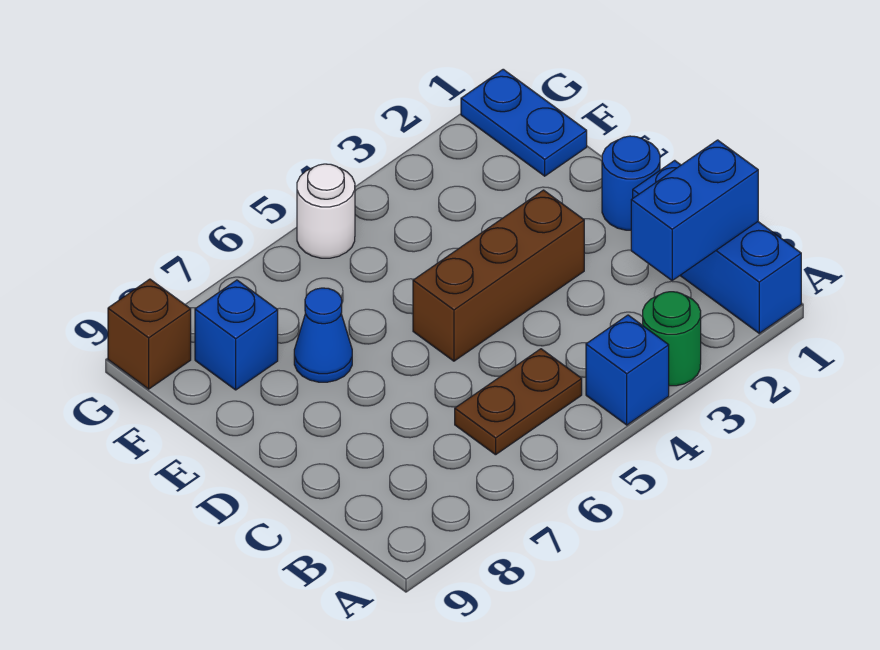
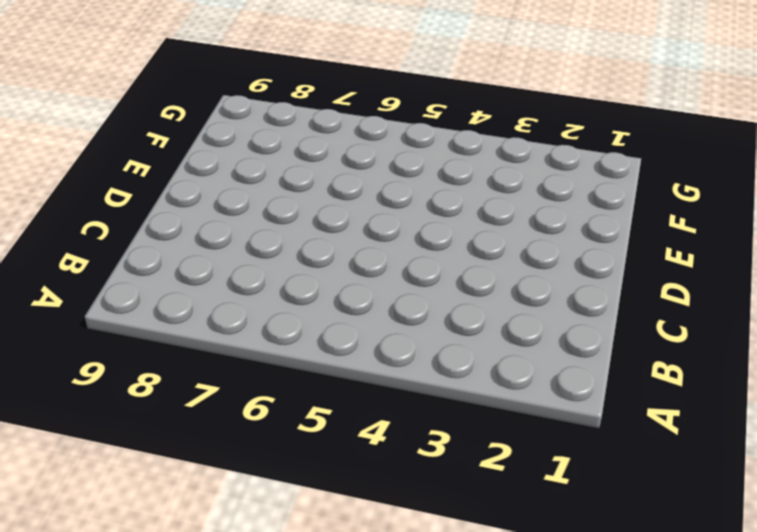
none -> blue brick A1:C1 level 1
none -> green round brick A3 level 1
none -> blue brick A4 level 1

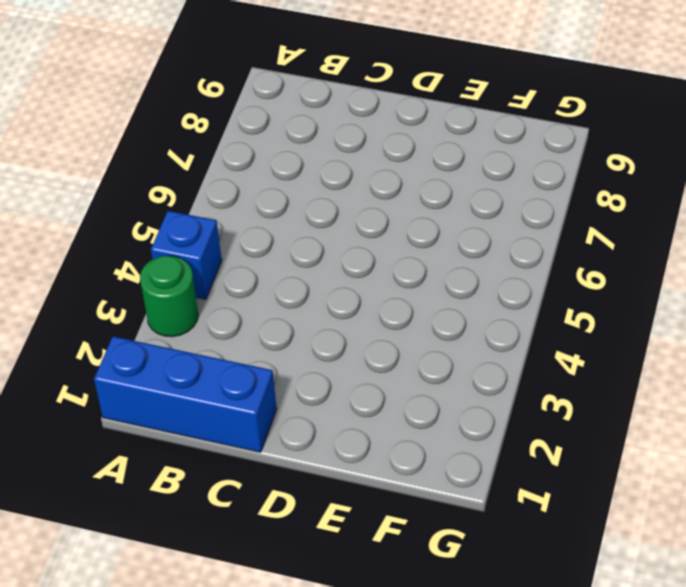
none -> brown plate B5:B6 level 1
none -> blue round brick D1 level 1
none -> brown brick D3:D5 level 1

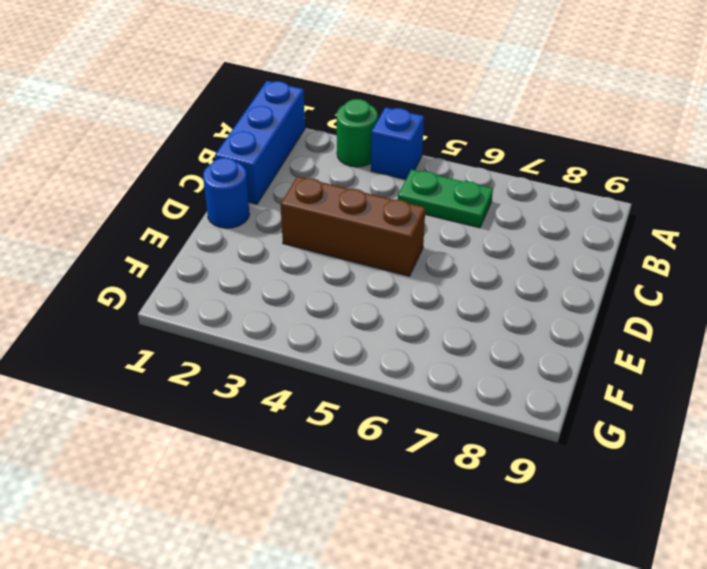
green plate B5:B6 level 1 -> brown plate B5:B6 level 1
none -> blue cone E7 level 1
none -> blue plate F1:G1 level 1
none -> blue brick F8 level 1

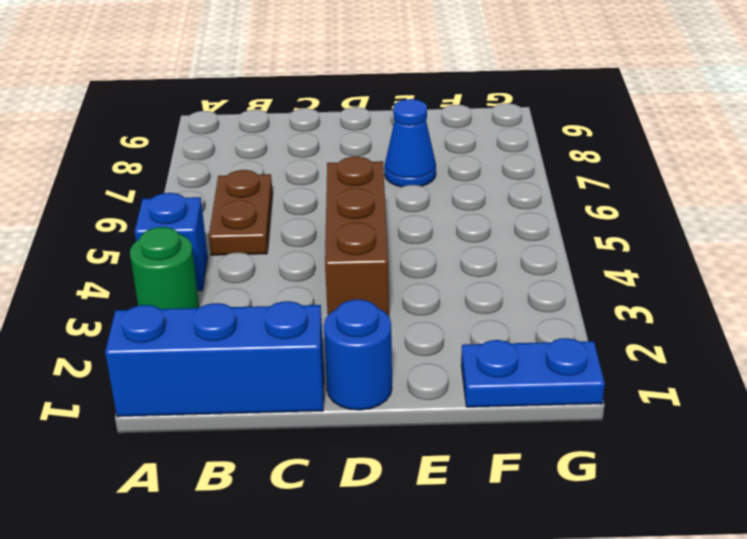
none -> blue brick F8 level 1
none -> white round brick G5 level 1
none -> brown brick G9 level 1

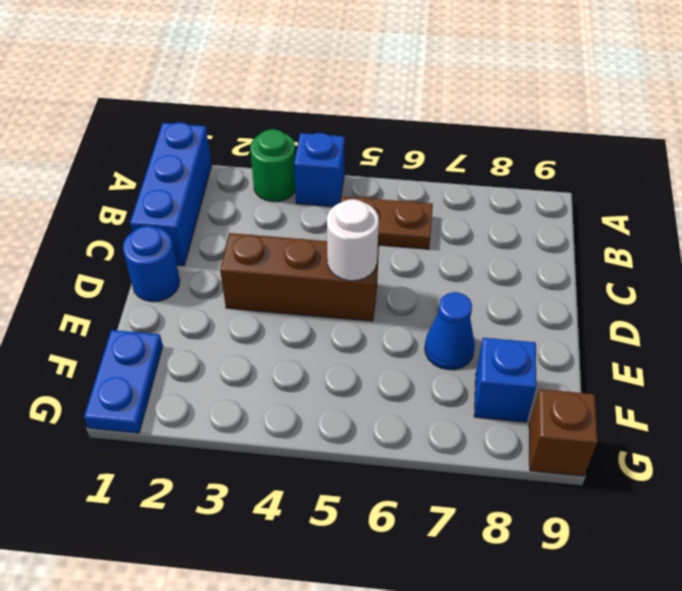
white round brick D5 level 2 -> white round brick G5 level 1
none -> blue brick B1:B2 level 2

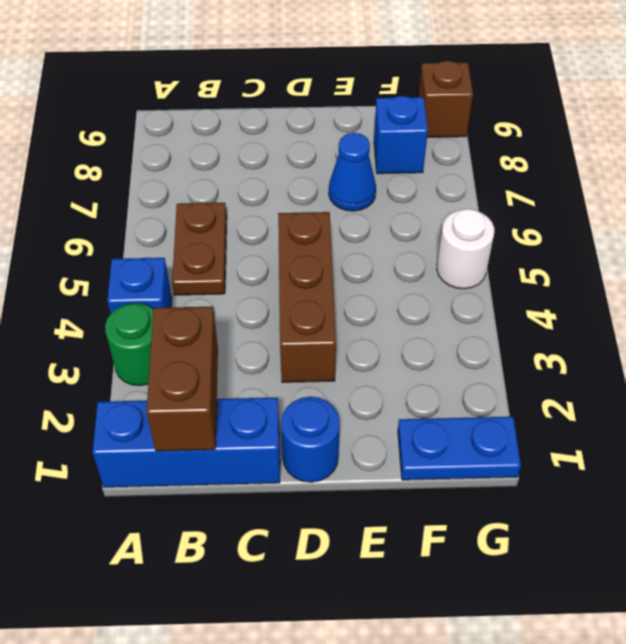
brown brick B1:B2 level 2 -> blue brick B1:B2 level 2

